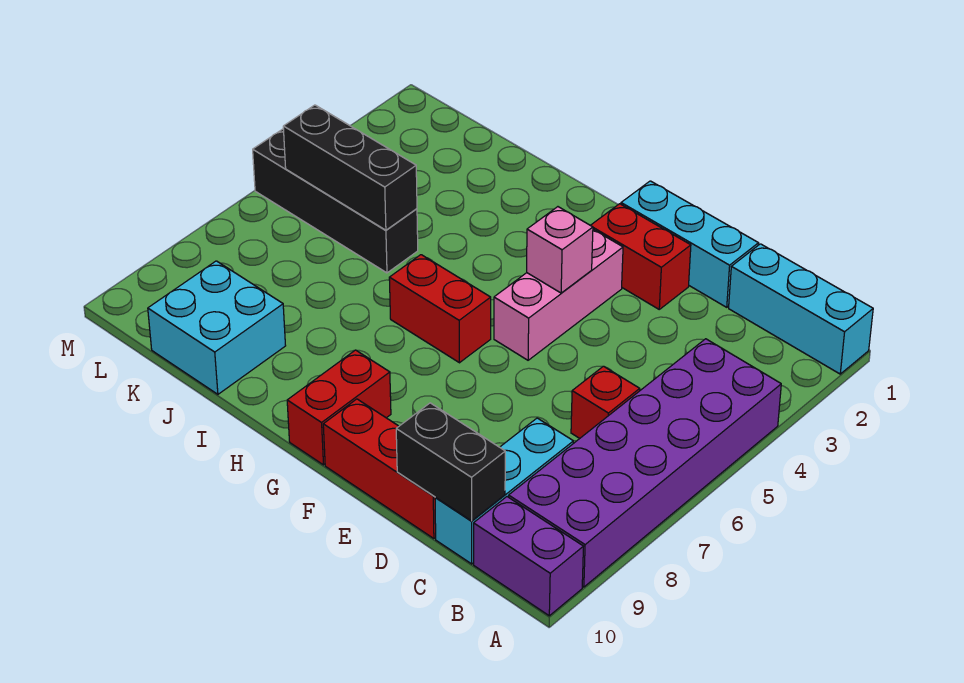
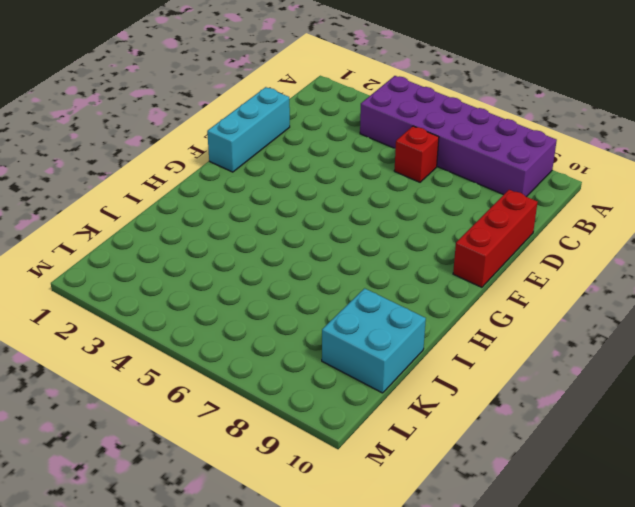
none -> cyan brick A1:C1 level 1
none -> purple brick A10:B10 level 1
none -> cyan brick C8:C10 level 1

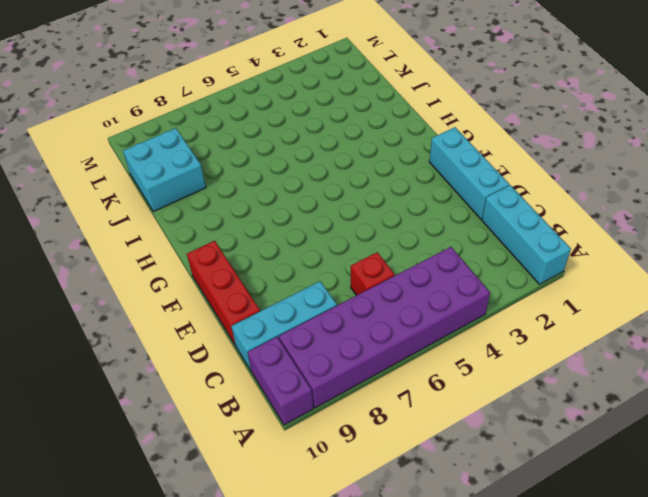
none -> red brick E2:F2 level 1
none -> pink brick F3:F5 level 1
none -> red brick G6:H6 level 1

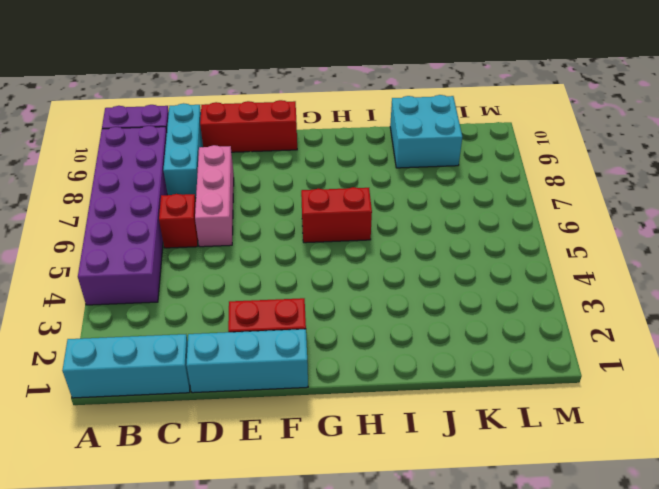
pink brick D6:D8 level 1 -> pink brick F3:F5 level 1
none -> red brick G9:G10 level 1
none -> black brick J5:M5 level 1
none -> black brick C10:D10 level 2

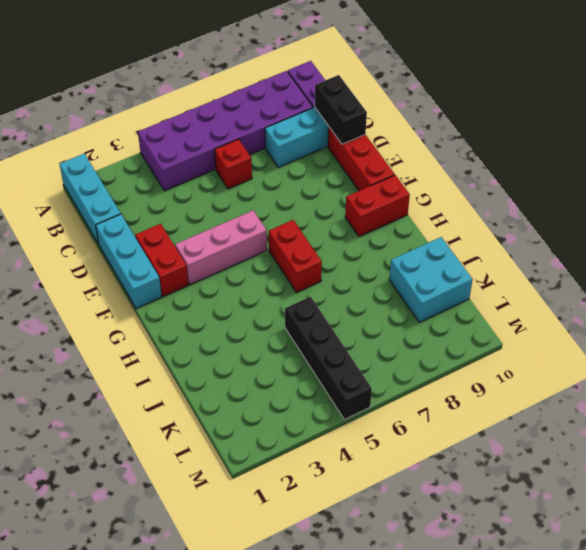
none -> pink brick F4 level 2
none -> black brick J5:L5 level 2

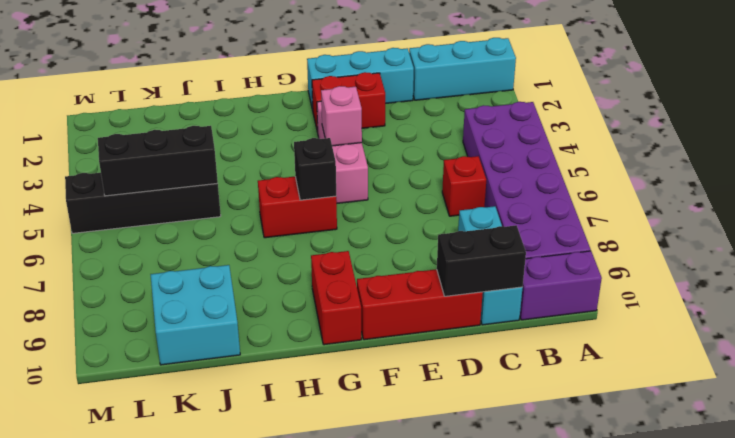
black brick G6 level 2 -> none

